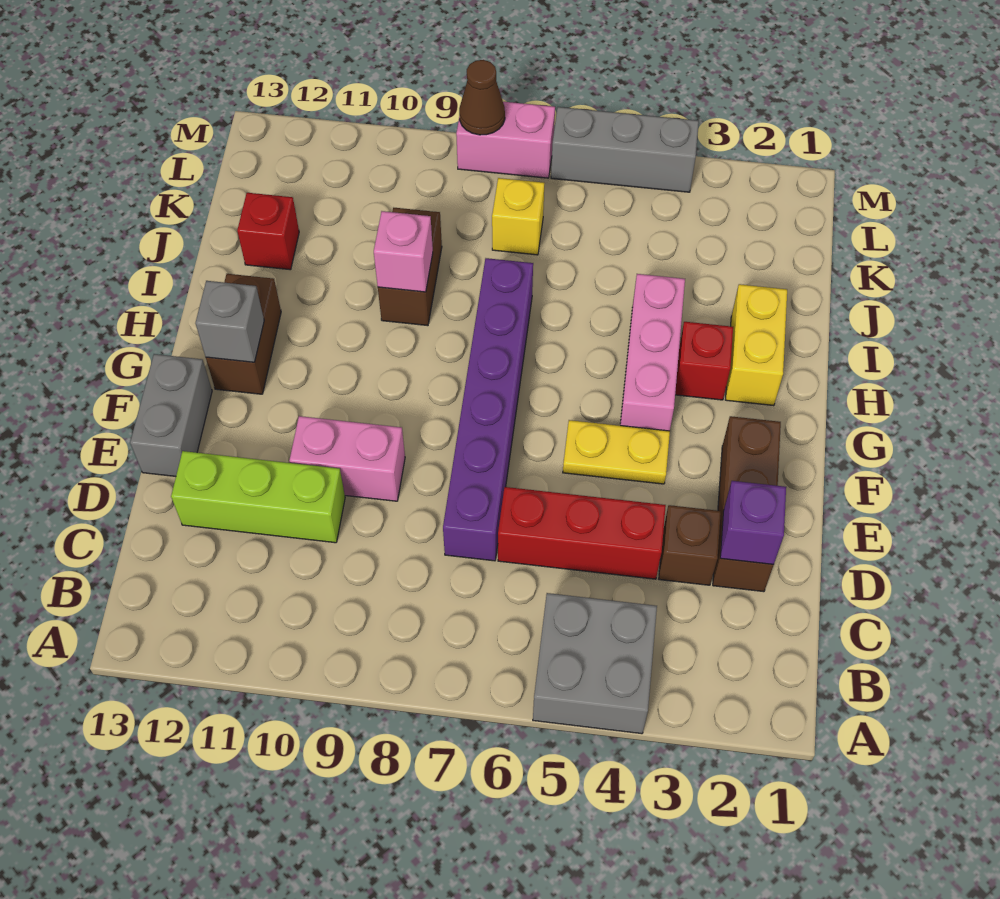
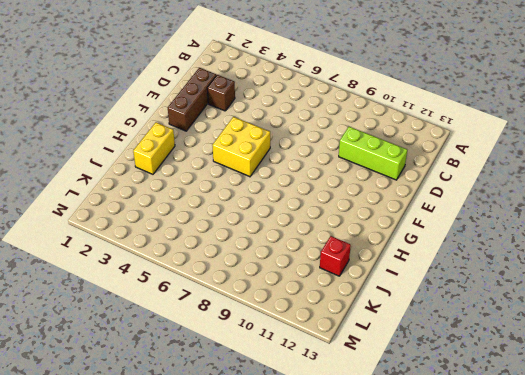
yellow brick F5:G6 level 1 -> yellow plate F4:F5 level 1
none -> grey brick A4:B5 level 1
none -> red brick D4:D6 level 1
none -> purple brick D7:I7 level 1

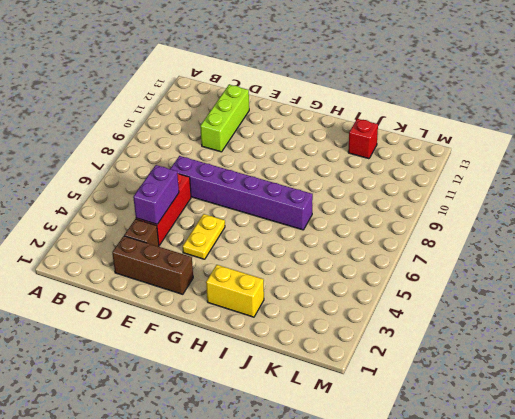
purple brick D4:D5 level 2 -> none
none -> grey brick A4:B5 level 1
none -> pink brick E9:E10 level 1
none -> grey brick E13:F13 level 1

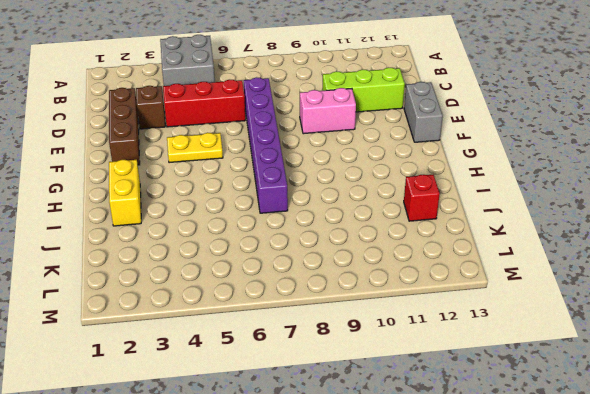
none -> pink brick G4:I4 level 1
none -> brown brick G12:H12 level 1
none -> red brick H3 level 1

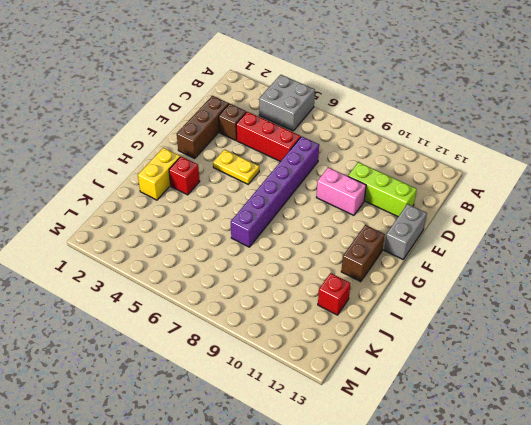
none -> pink brick G4:I4 level 1
none -> brown brick I9:J9 level 1
none -> yellow brick K7 level 1

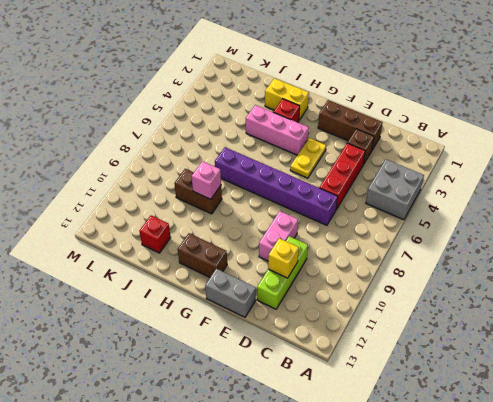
yellow brick D11 level 2 -> yellow brick K7 level 1
none -> grey brick M4:M6 level 1
none -> pink brick M7:M8 level 1
none -> purple brick D2 level 2

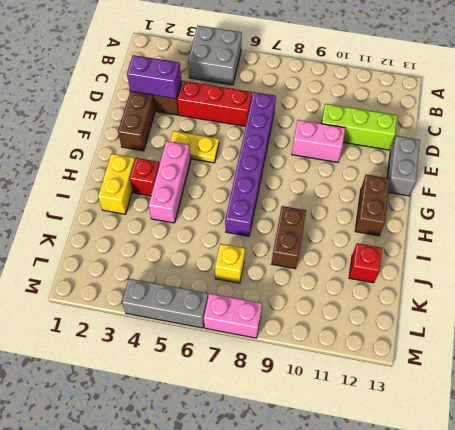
purple brick D2:D3 level 2 -> purple brick D2 level 2
none -> grey brick G12 level 2
none -> pink brick I9 level 2
none -> brown cone M8 level 2

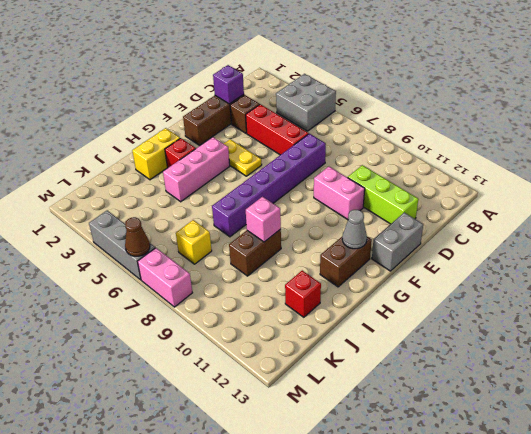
grey cone G12 level 2 -> grey brick G12 level 2
brown cone M6 level 2 -> brown cone M8 level 2

